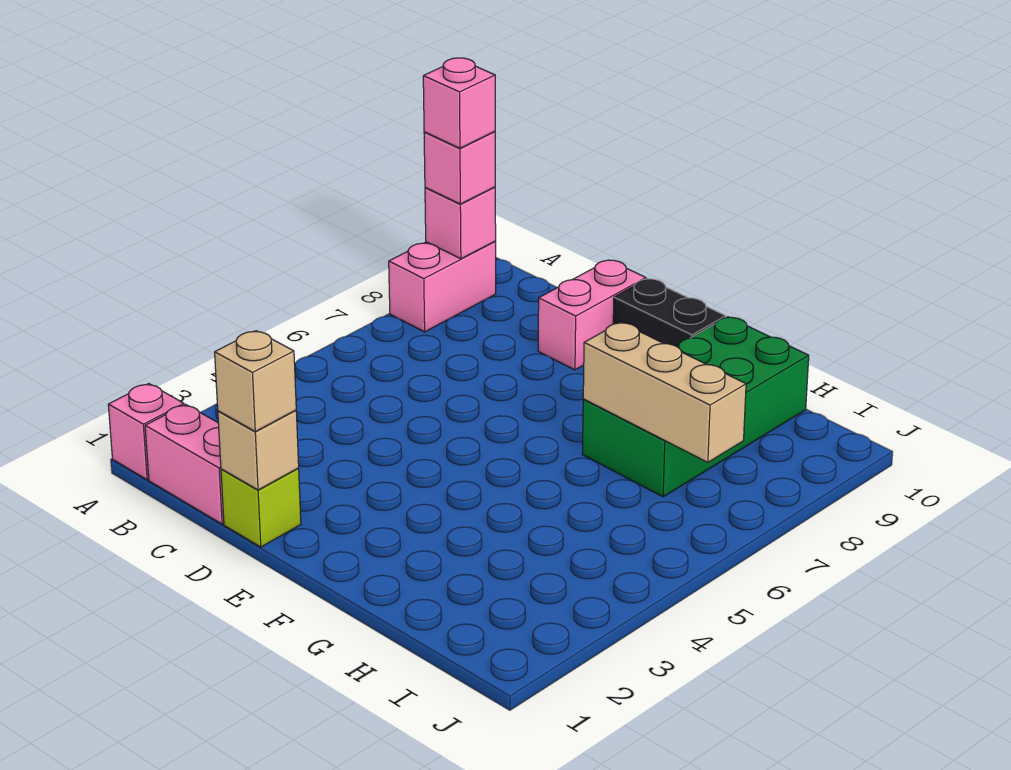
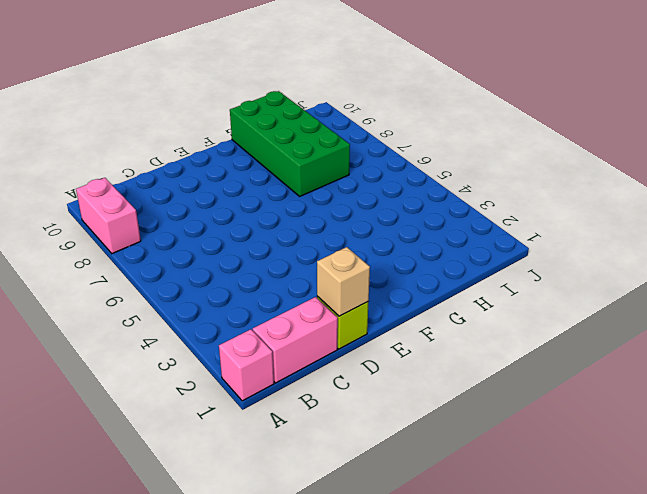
none -> pink brick D9:D10 level 1
none -> black brick E10:F10 level 1
none -> pink brick A9 level 2

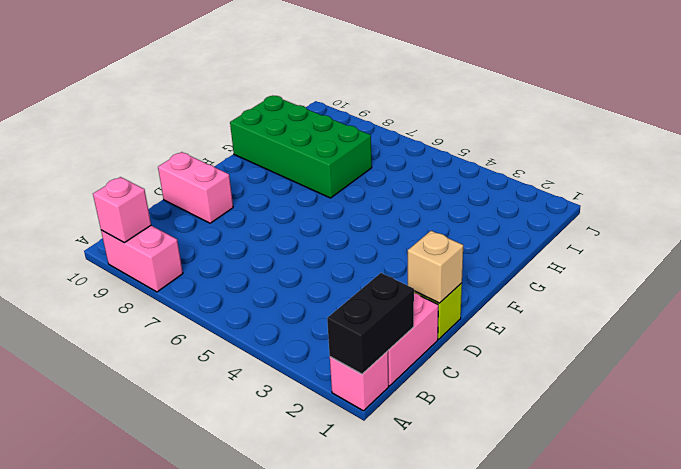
black brick A1:B1 level 2 -> black brick E10:F10 level 1
none -> tan brick G7:I7 level 2
none -> pink brick A9 level 3
none -> tan brick D1 level 3

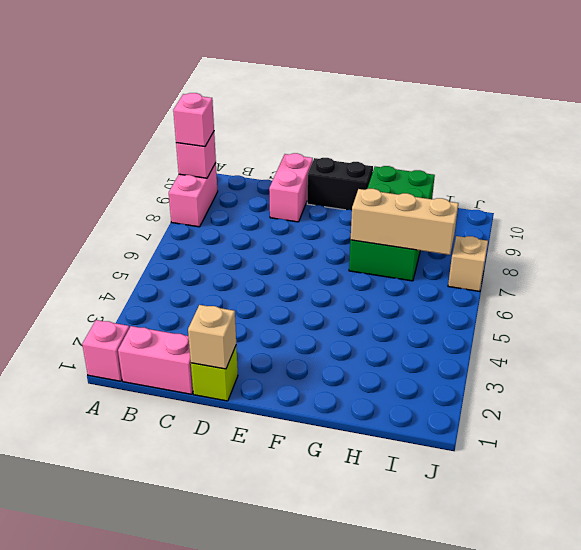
tan brick J7 level 1 -> tan brick D1 level 3
none -> pink brick A9 level 4

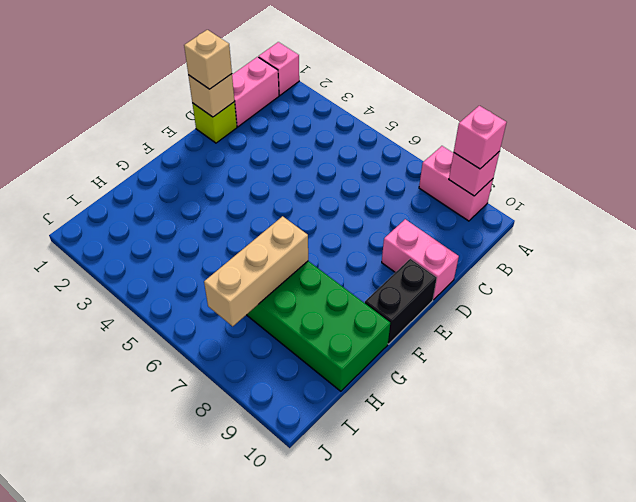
none -> pink brick A9 level 4

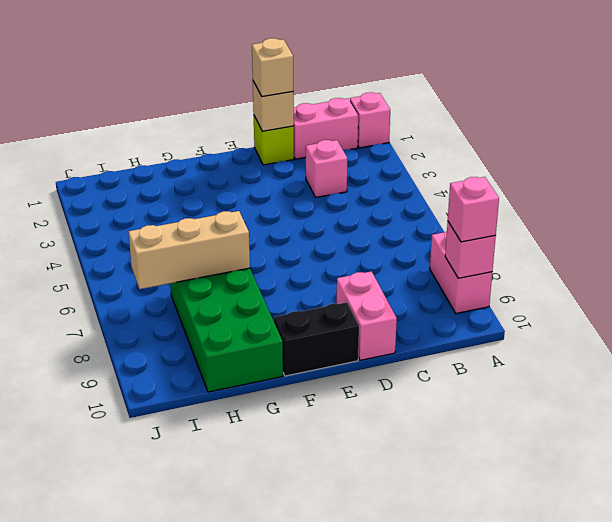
pink brick C3 level 1 -> pink brick A9 level 4

